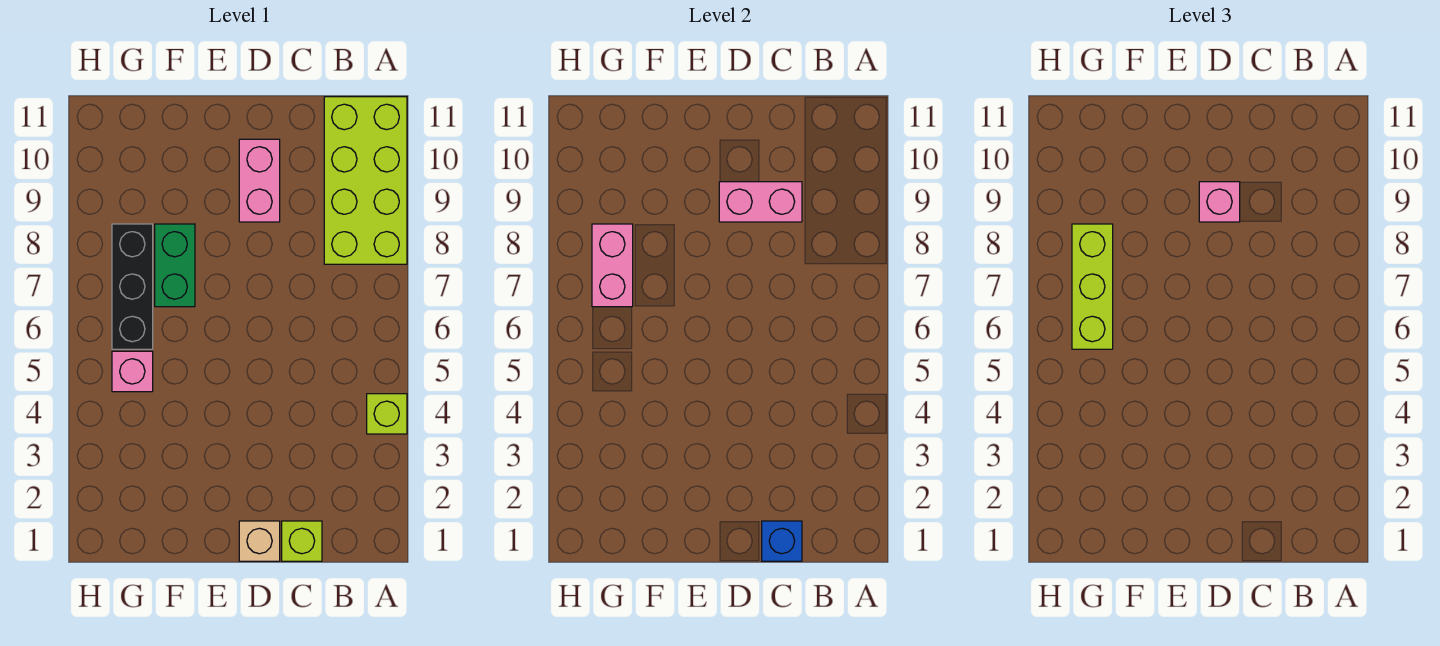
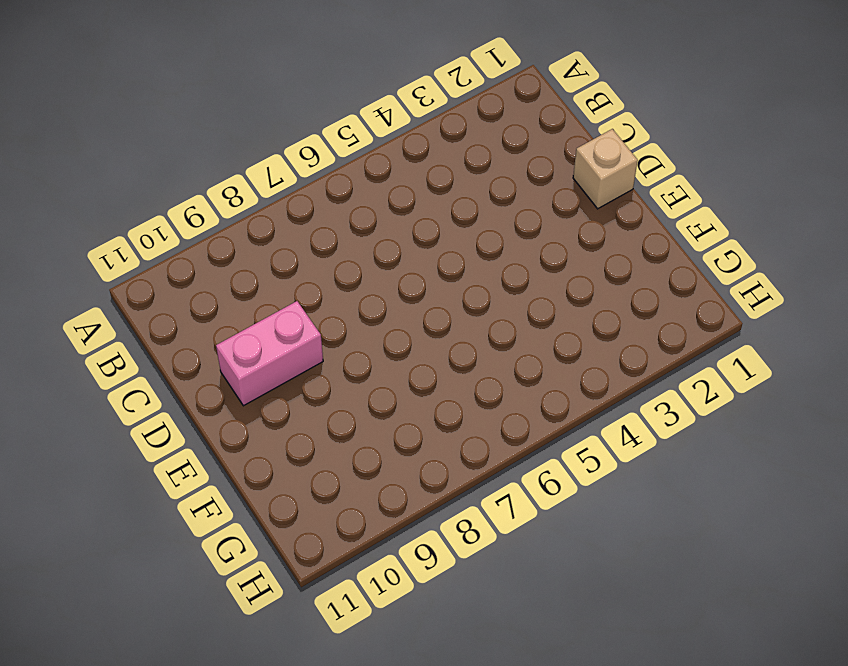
none -> lime brick A4 level 1
none -> lime brick A8:B11 level 1
none -> lime brick C1 level 1

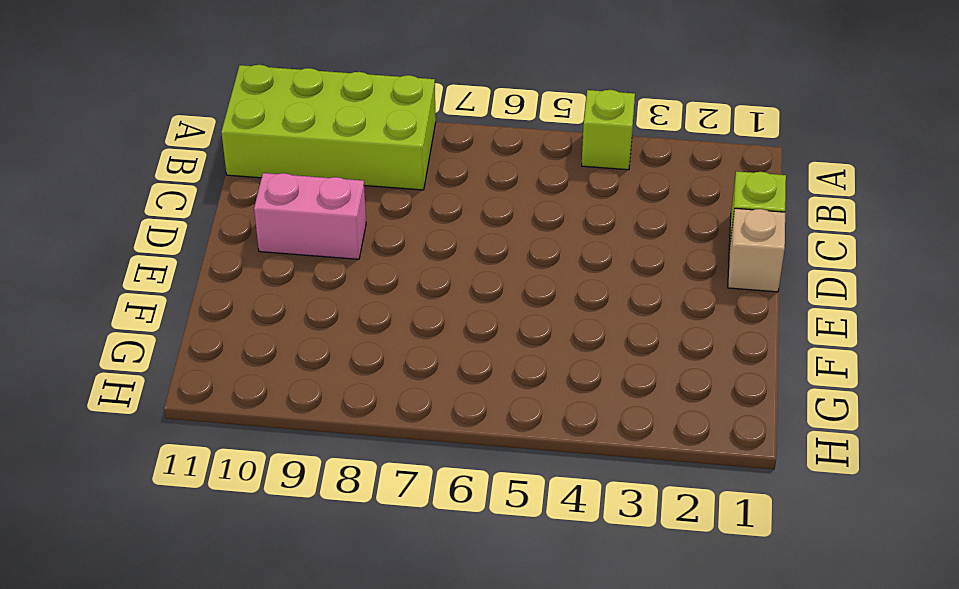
none -> green brick F7:F8 level 1
none -> pink brick G5 level 1
none -> black brick G6:G8 level 1

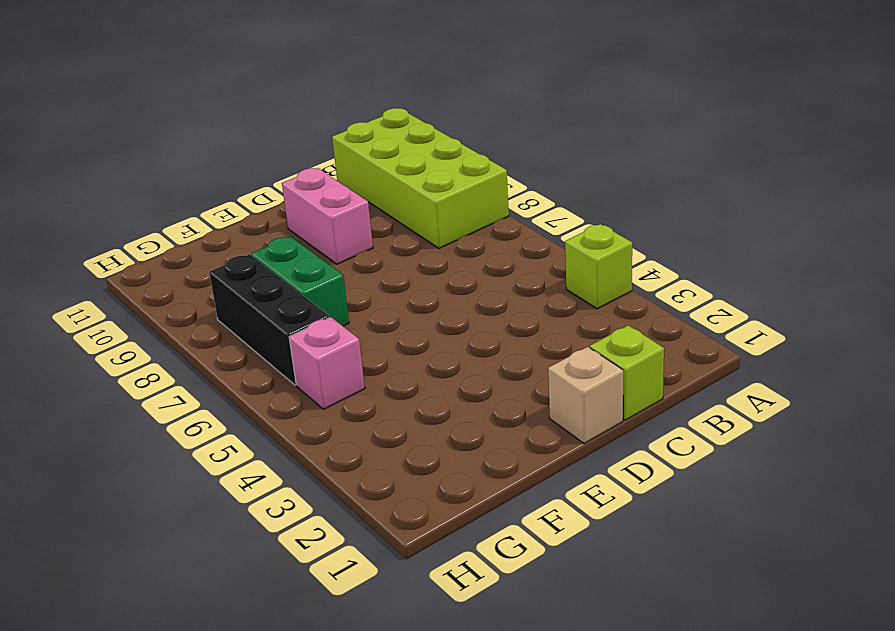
none -> blue brick C1 level 2
none -> pink brick C9:D9 level 2
none -> pink brick G7:G8 level 2

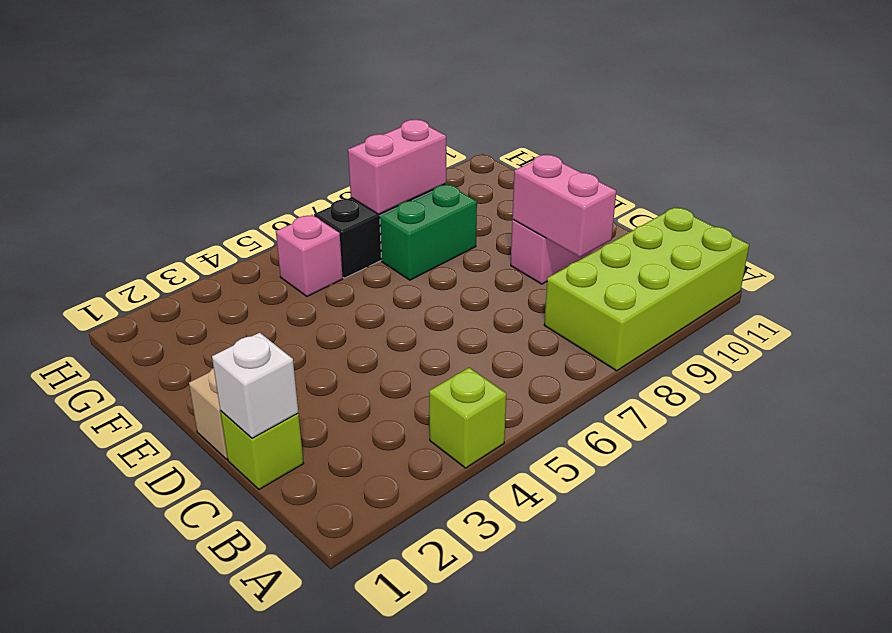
white brick C1 level 2 -> blue brick C1 level 2
none -> pink brick D9 level 3
none -> lime brick G6:G8 level 3

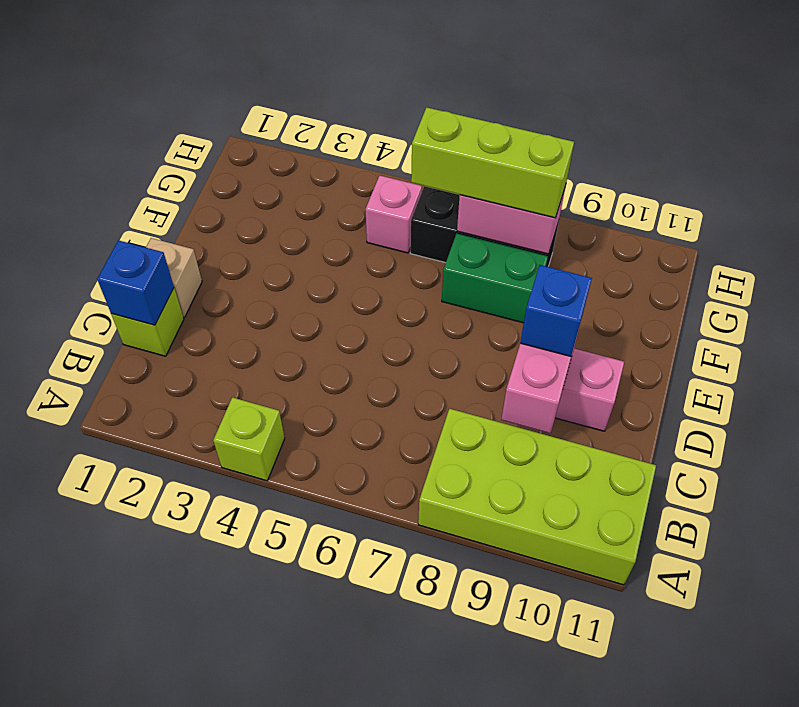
blue brick D9 level 3 -> pink brick D9 level 3

